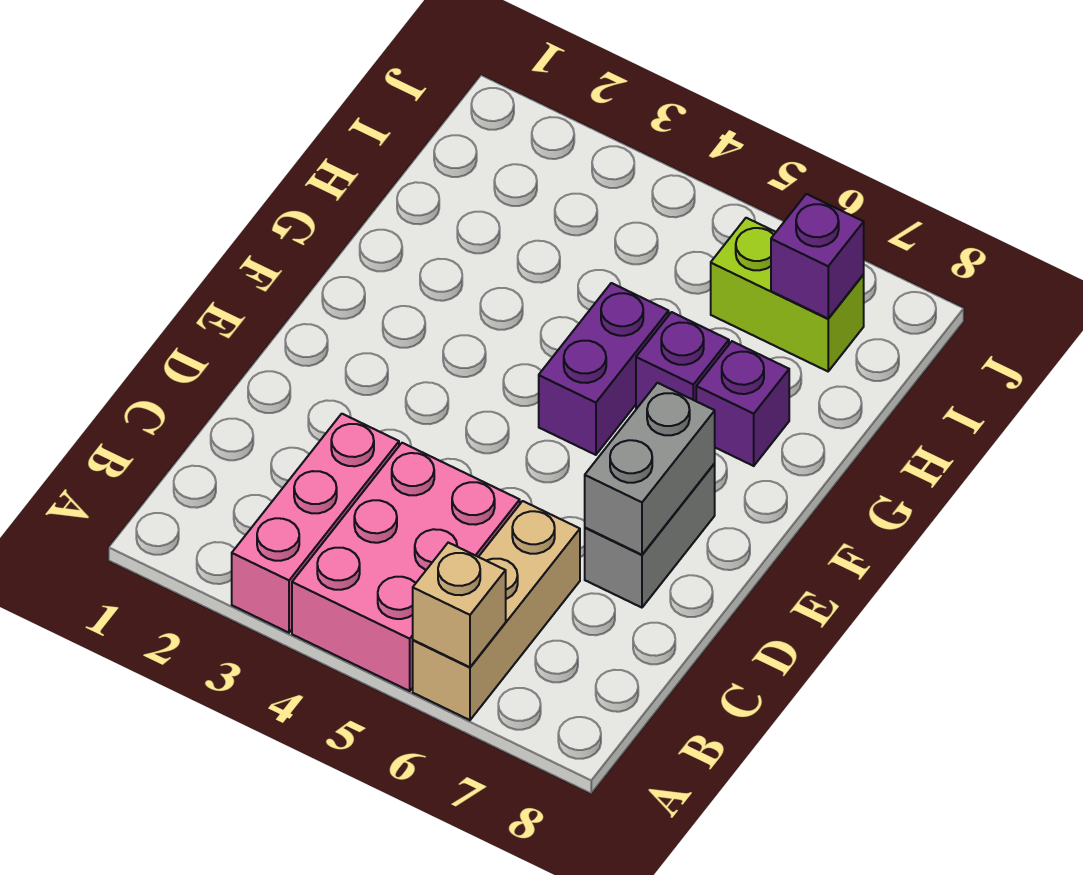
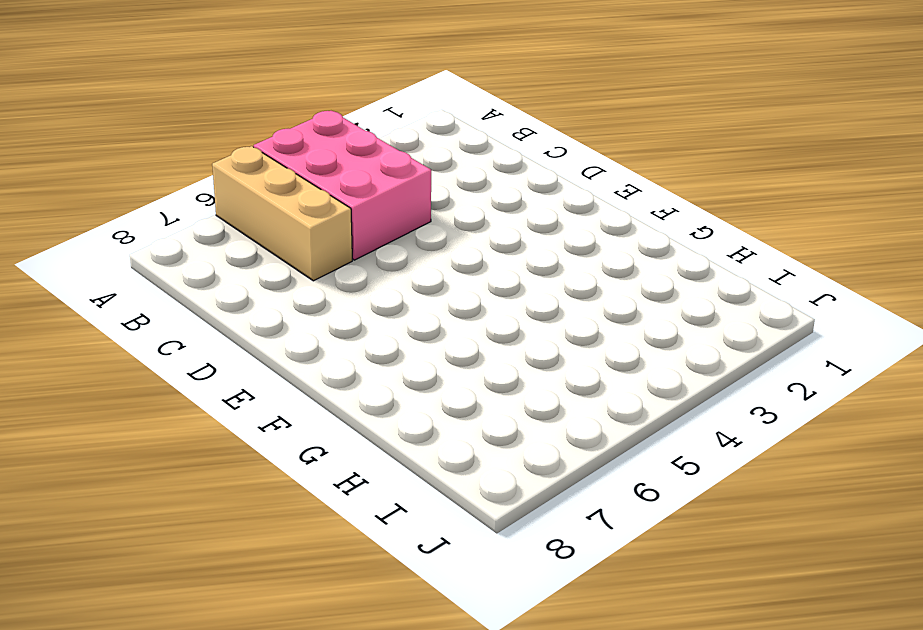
none -> pink brick A3:C3 level 1
none -> grey brick D7:E7 level 1

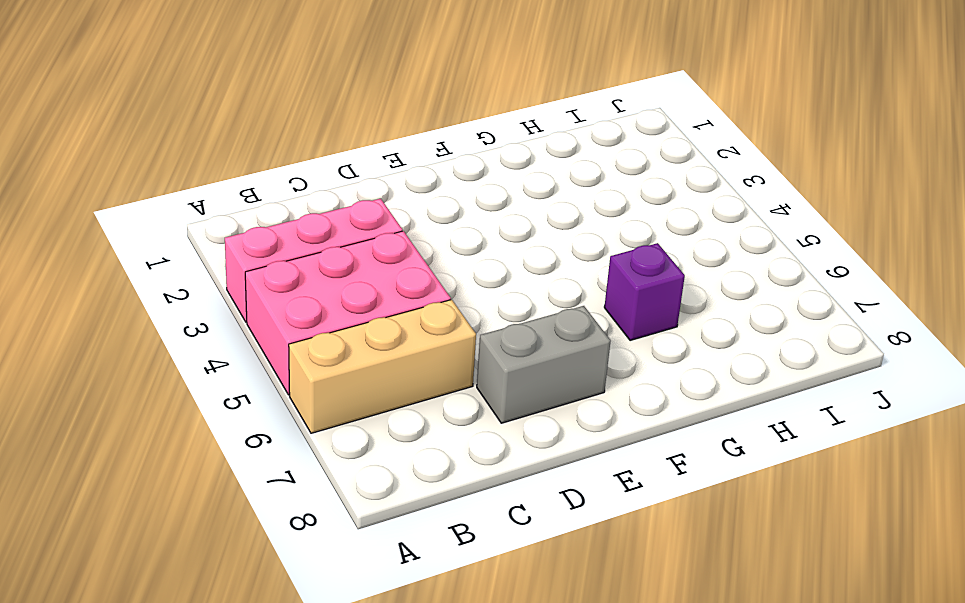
none -> purple brick F5:G5 level 1
none -> purple brick G7 level 1

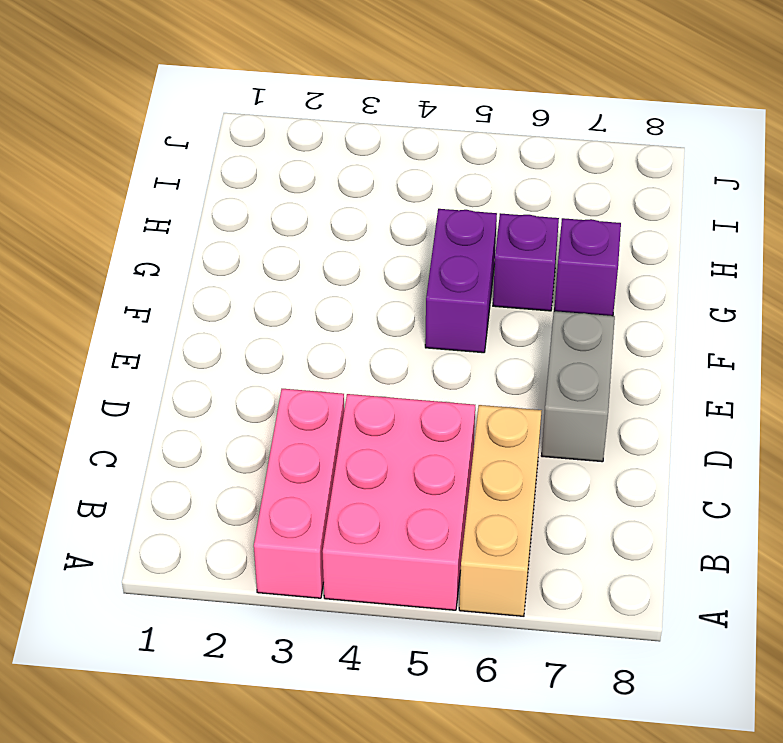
none -> lime brick I6:I7 level 1
none -> tan brick A6 level 2

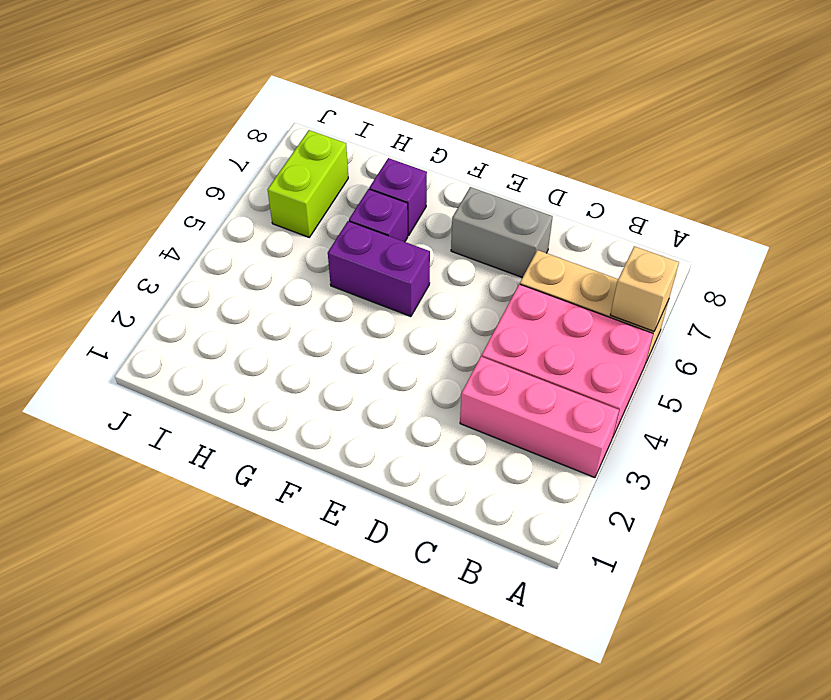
none -> grey brick D7:E7 level 2
none -> purple brick I7 level 2

